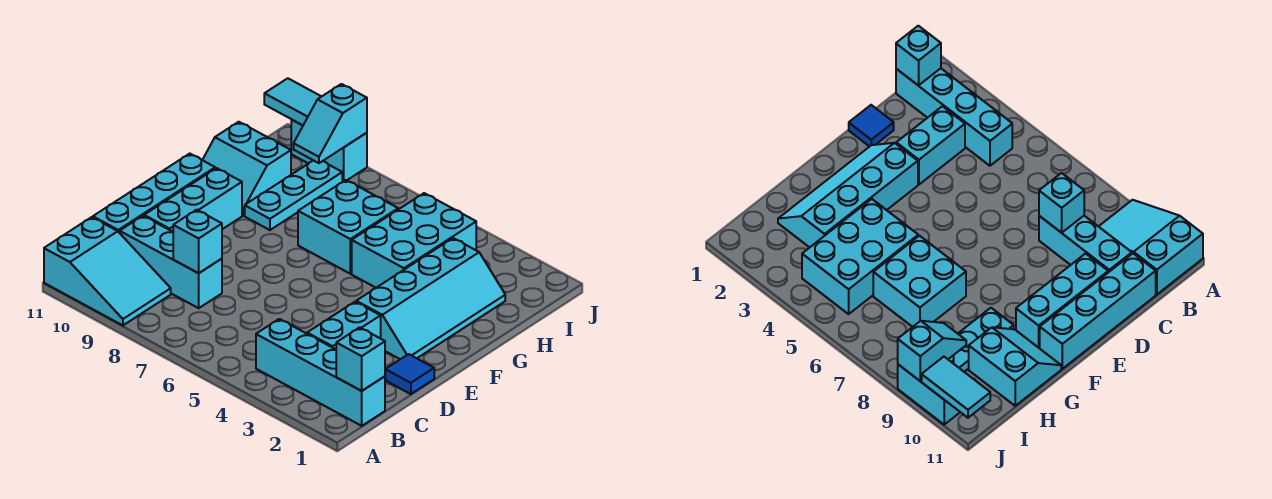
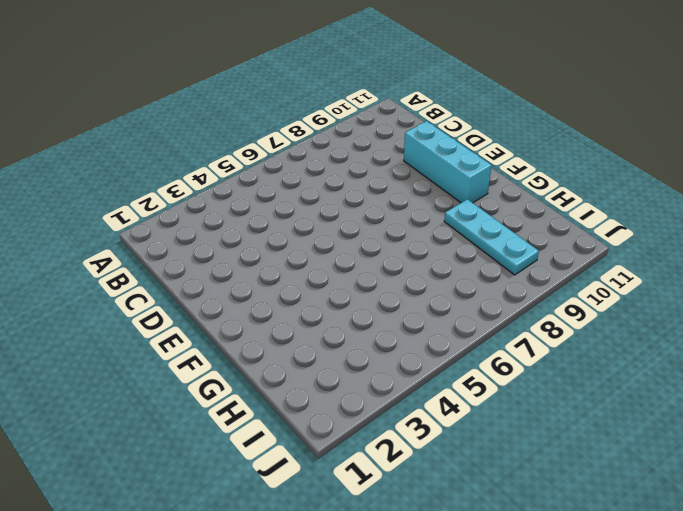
none -> cyan slope A9:B11 level 1 top 11
none -> cyan brick B1:B4 level 1
none -> cyan brick C3:D3 level 1

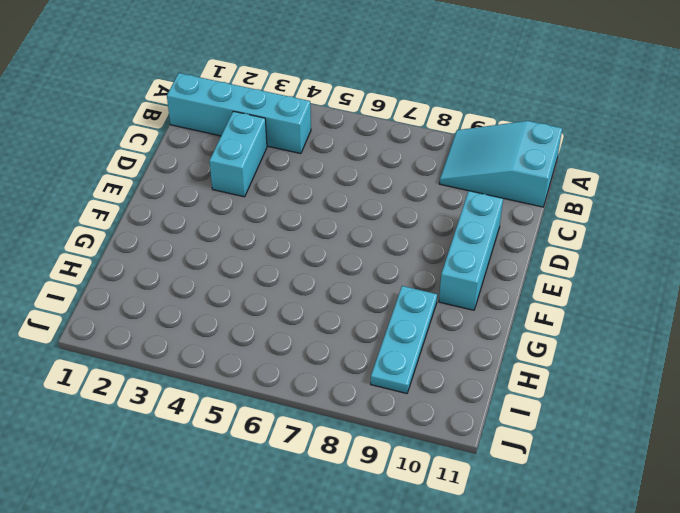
none -> cyan brick C8:C10 level 1
none -> cyan brick C11:F11 level 1
none -> blue tile D1 level 1

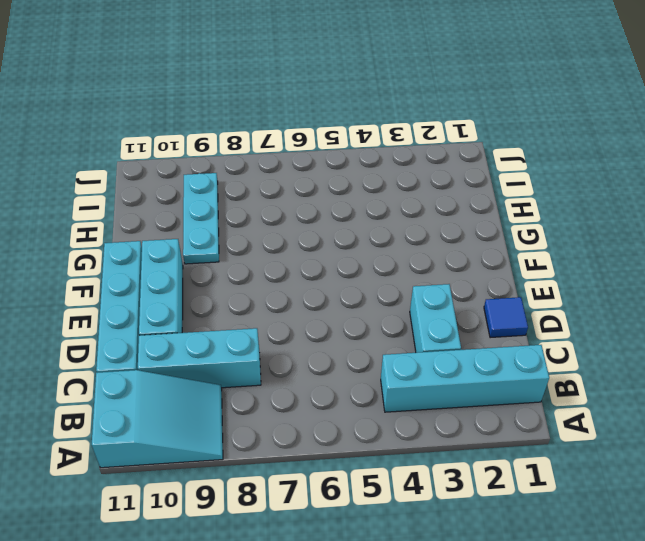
none -> cyan slope E2:H3 level 1 top 3
none -> cyan brick G4:I5 level 1
none -> cyan brick G6:H7 level 1

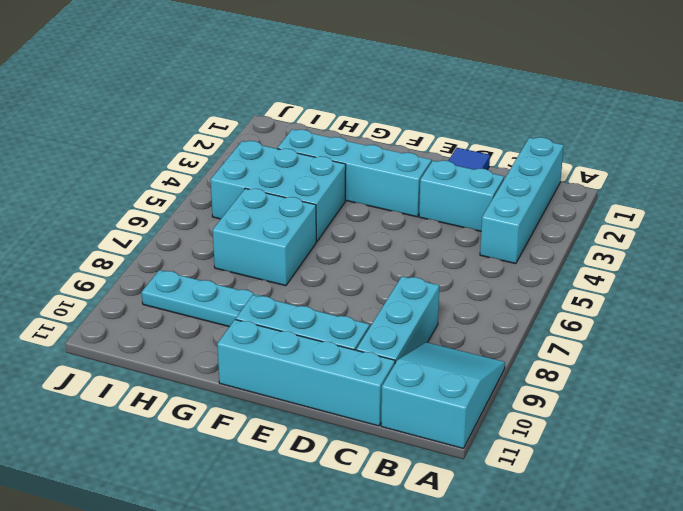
none -> cyan slope G10:H11 level 1 top H
none -> cyan brick J9:J10 level 1
none -> cyan brick B1 level 2

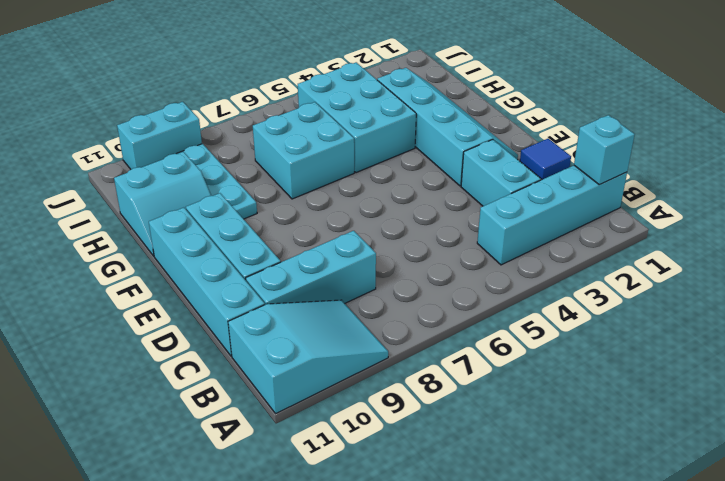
none -> cyan brick C8 level 2
none -> cyan slope I9:J9 level 2 top J
none -> cyan tile J10:J11 level 2

